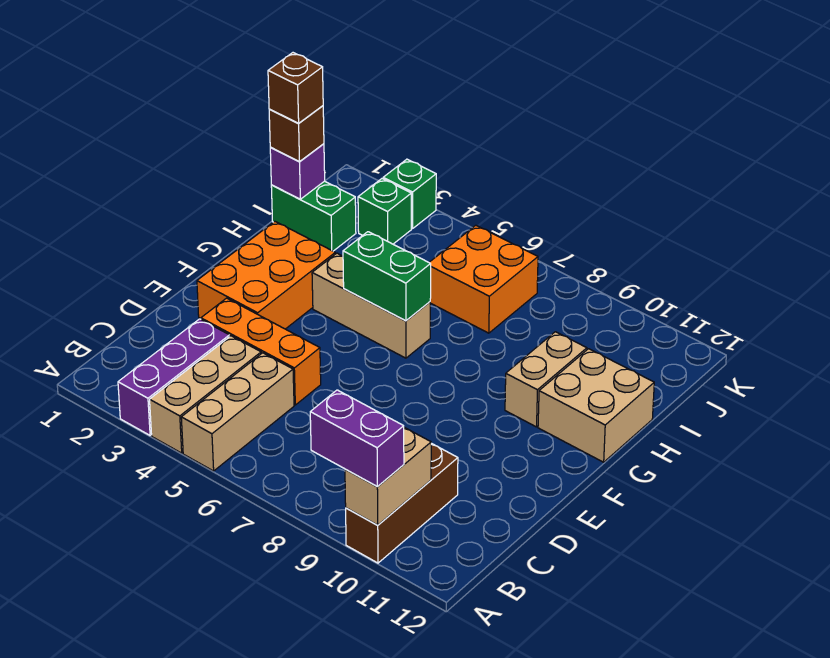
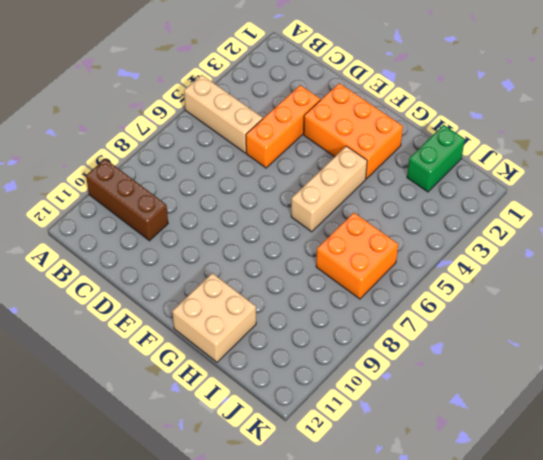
none -> purple brick A3:C3 level 1
none -> tan brick A4:C4 level 1
none -> tan brick G10:H10 level 1

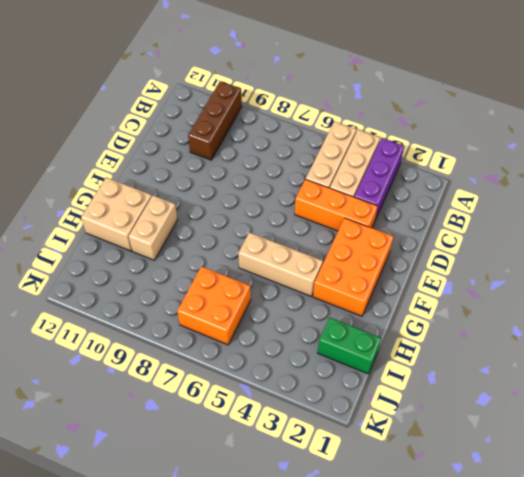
none -> green brick J3 level 1
none -> green brick K3 level 1
none -> tan brick A10:B10 level 2

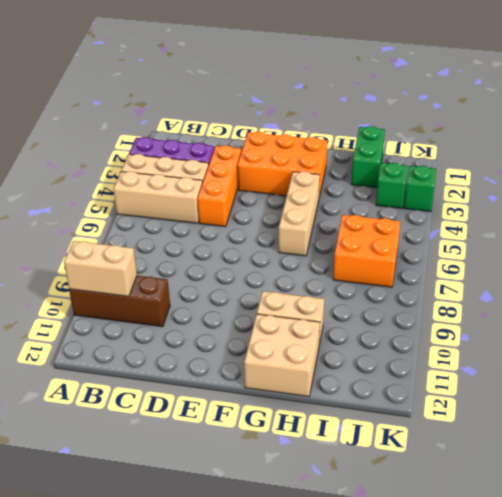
none -> green brick G5:G6 level 2
none -> purple brick I1 level 2
none -> purple brick A9:A10 level 3

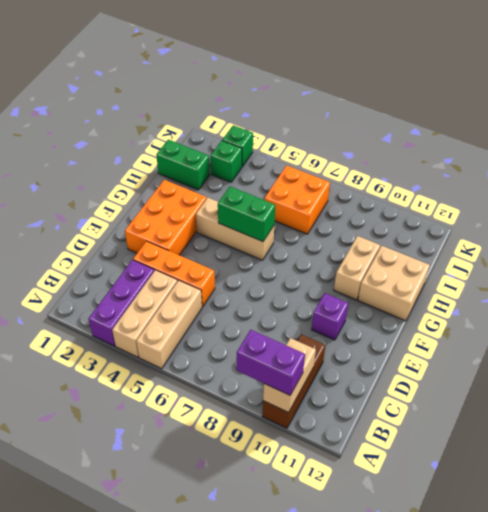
purple brick E10 level 1 -> purple brick I1 level 2
none -> brown brick I1 level 3
none -> brown brick I1 level 4

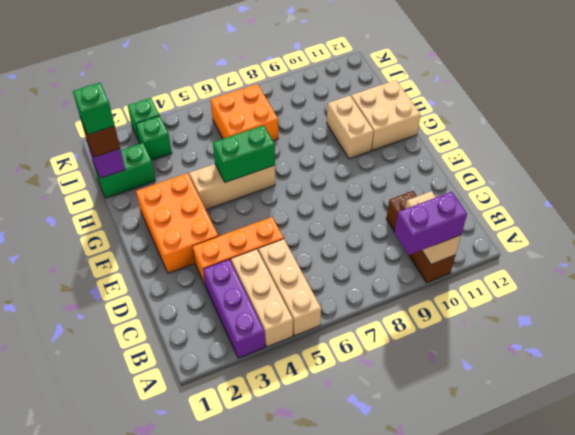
green brick I1 level 4 -> brown brick I1 level 4

